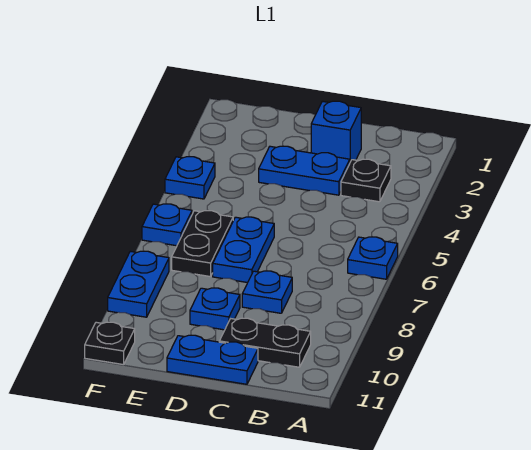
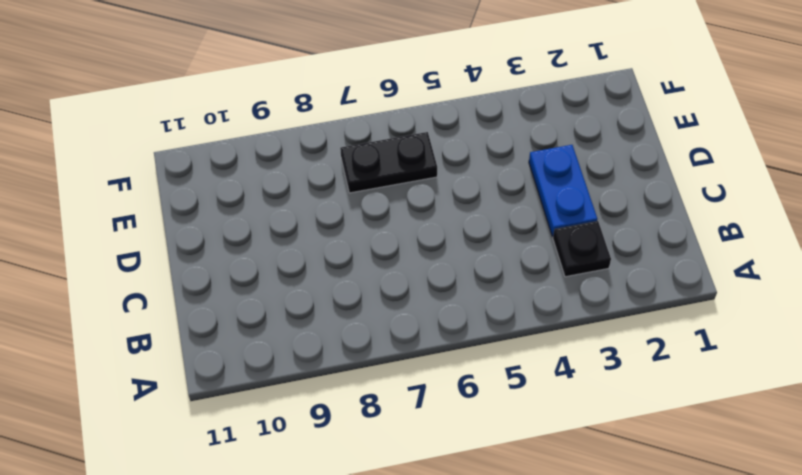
none -> blue plate A6 level 1
none -> black plate B10:C10 level 1
none -> blue brick C2 level 1

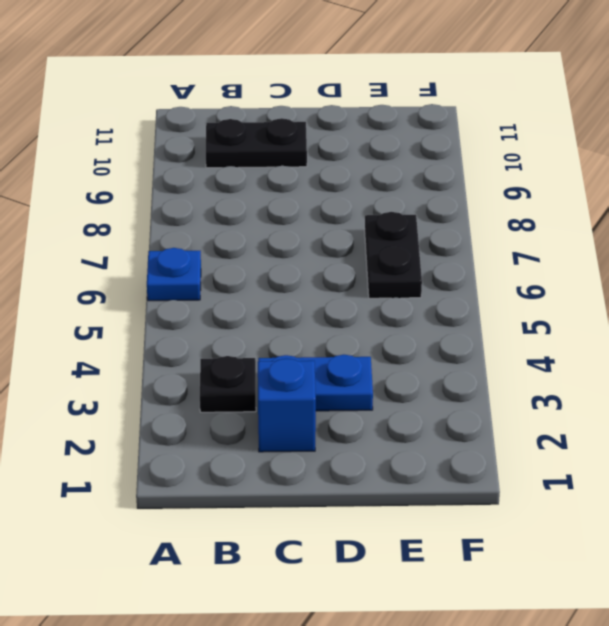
none -> blue plate C8 level 1
none -> blue plate C11:D11 level 1
none -> blue plate D6:D7 level 1

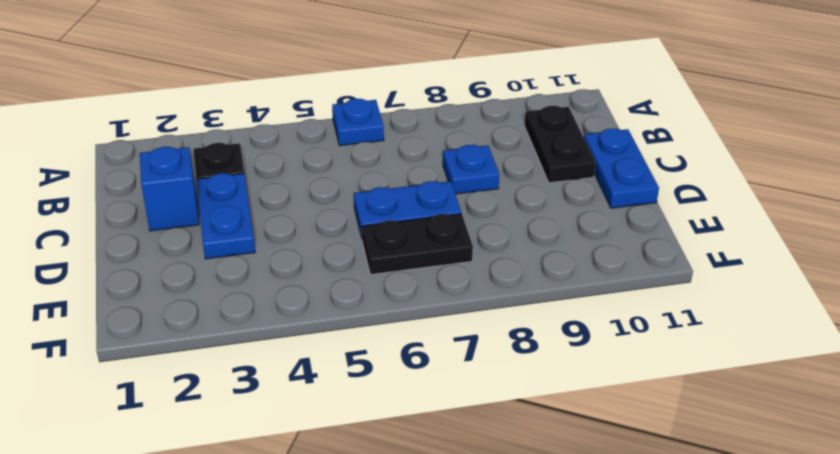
none -> blue plate D9 level 1
none -> blue plate F4 level 1
none -> blue plate F6 level 1

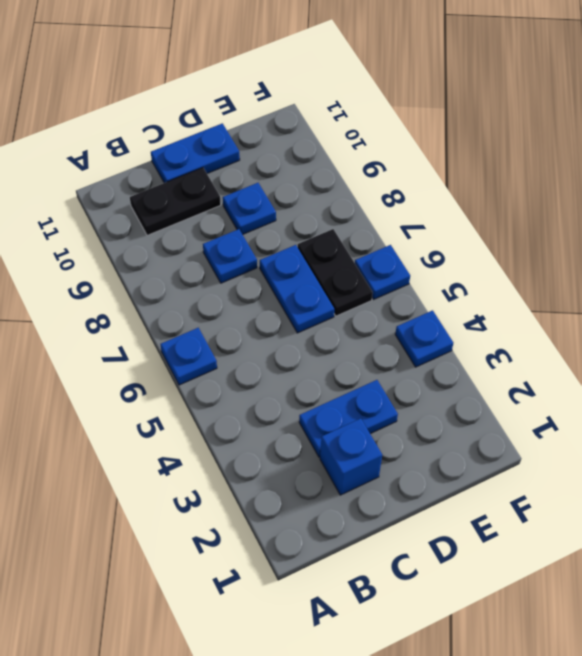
none -> black plate B3 level 1
none -> blue plate F8:F9 level 1
none -> black plate F11 level 1

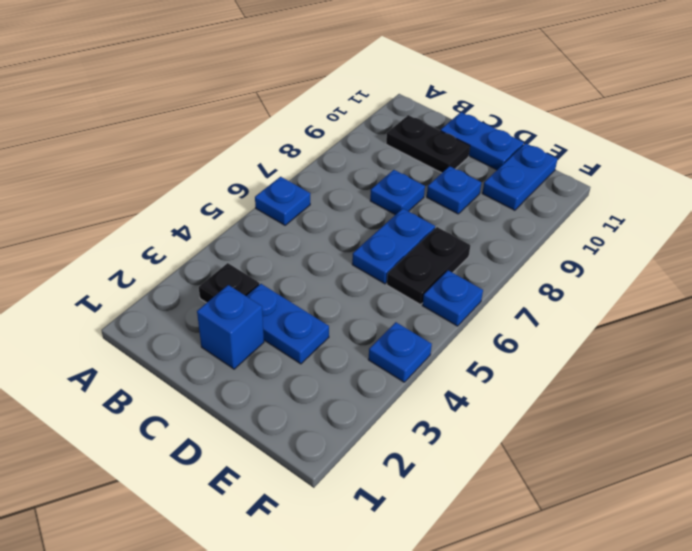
blue plate E10:E11 level 1 -> blue plate F8:F9 level 1
none -> black plate F11 level 1

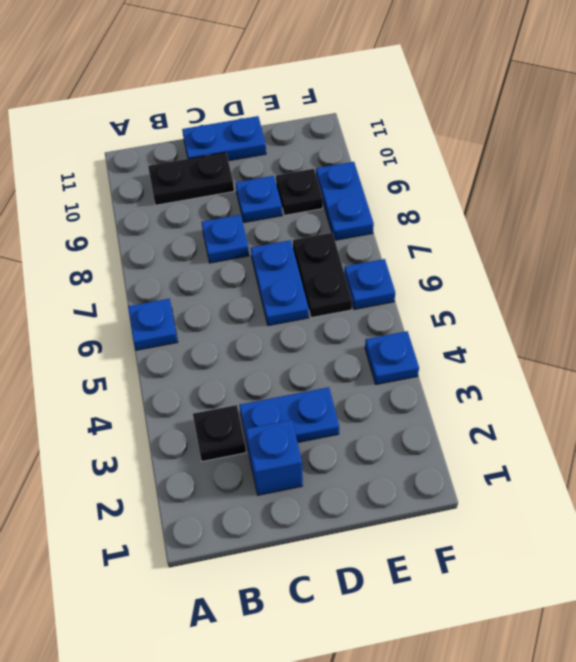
black plate E9 level 1 -> black plate F11 level 1

